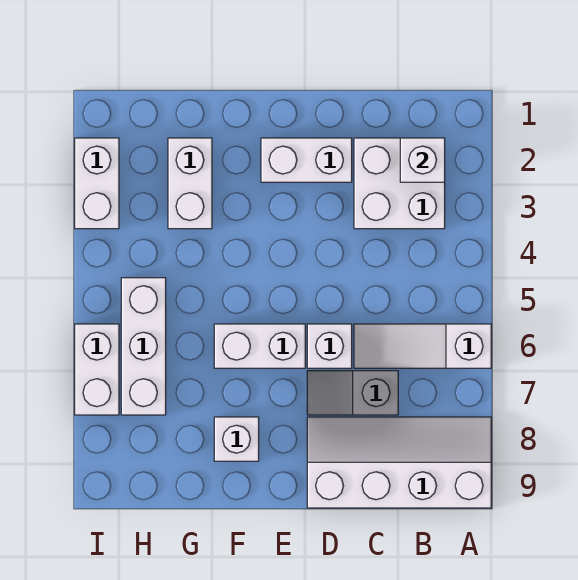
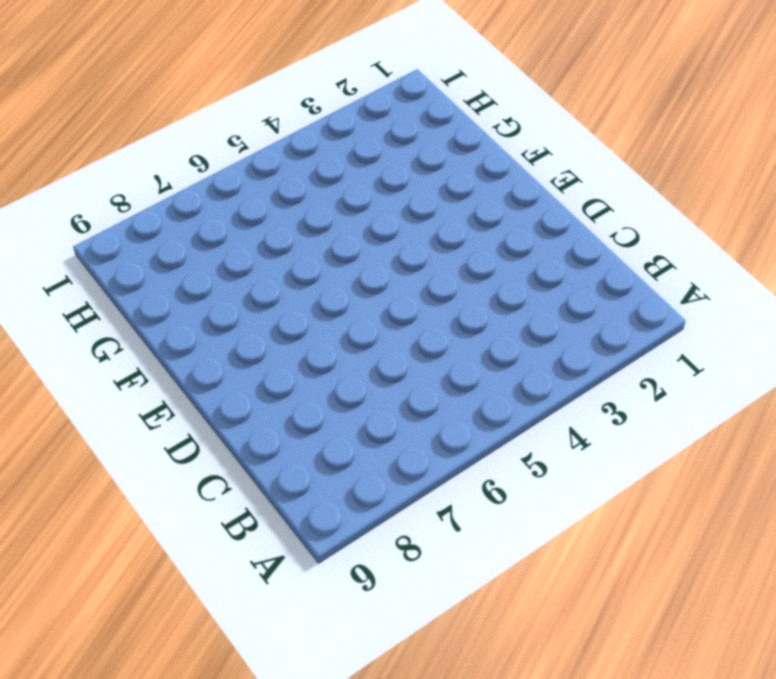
none -> white slope A6:C6 level 1 top A
none -> white slope A8:D9 level 1 top 9
none -> white brick B2:C3 level 1

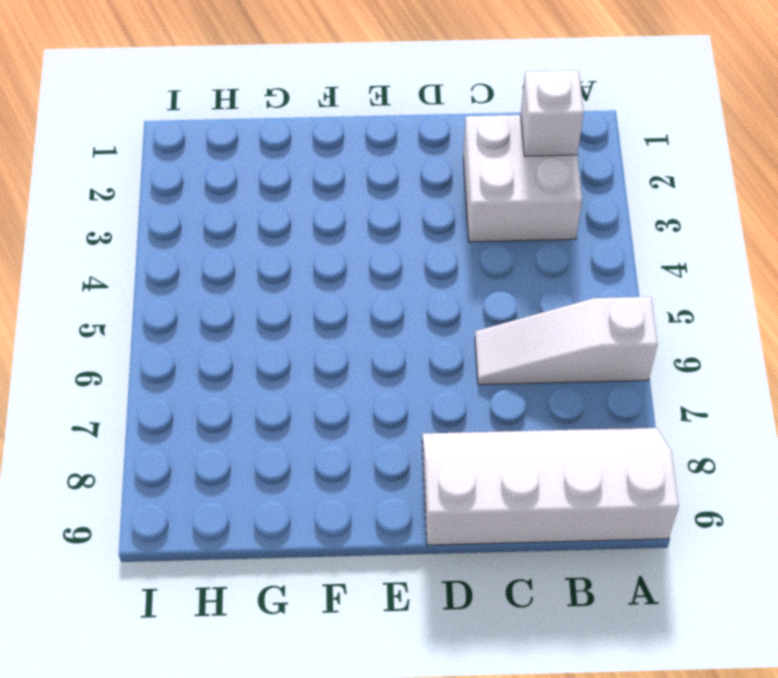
none -> grey slope C7:D7 level 1 top C
none -> white brick D2:E2 level 1
none -> white brick D6 level 1

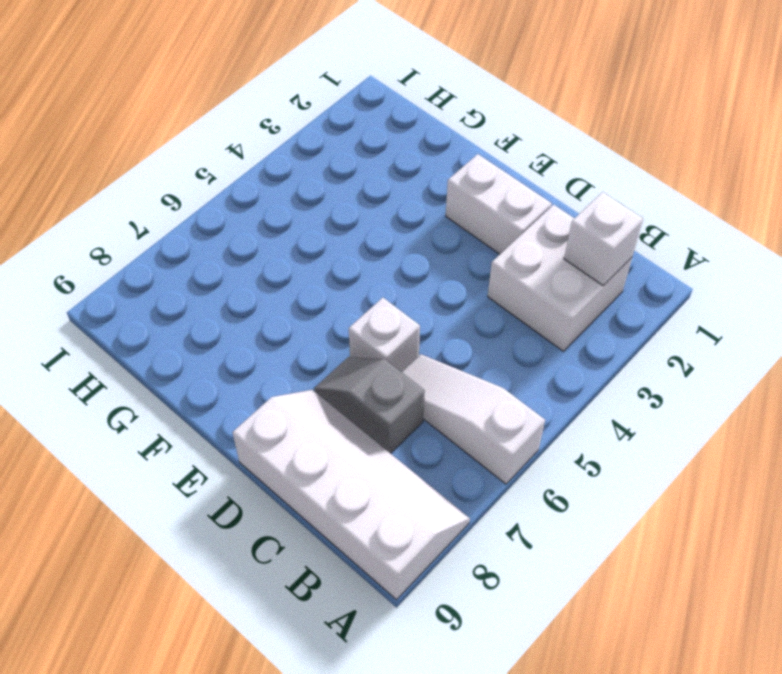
none -> white brick E6:F6 level 1
none -> white brick F8 level 1
none -> white brick G2:G3 level 1

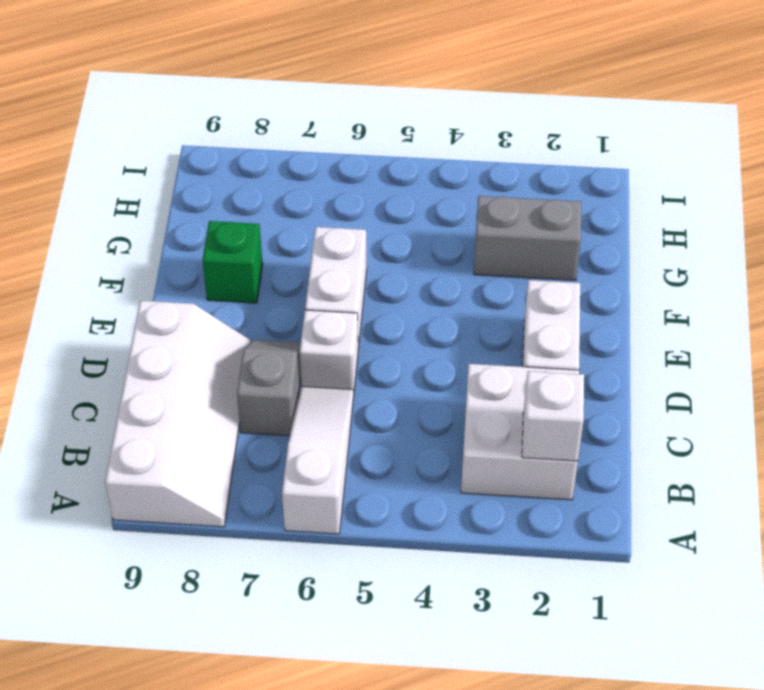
green brick F8 level 1 -> white brick F8 level 1
grey brick G2:G3 level 1 -> white brick G2:G3 level 1
none -> white brick H5:H7 level 1
none -> white brick I2:I3 level 1
none -> white brick I6:I7 level 1

